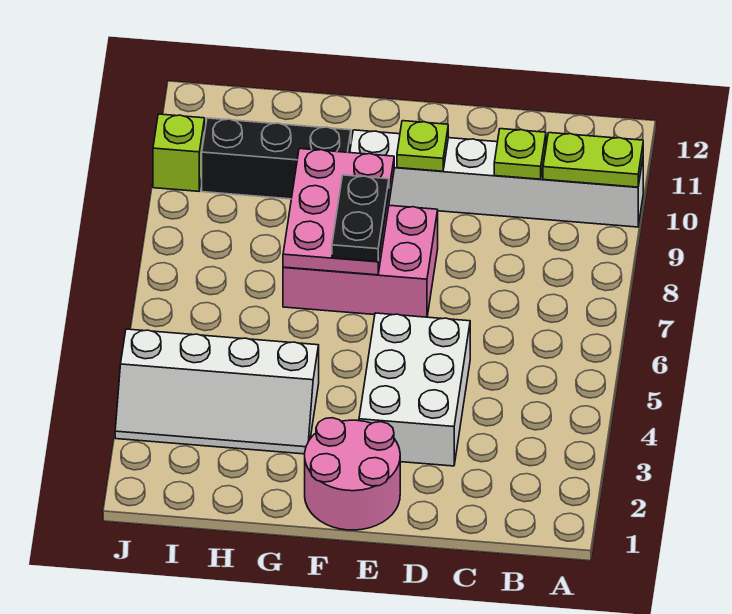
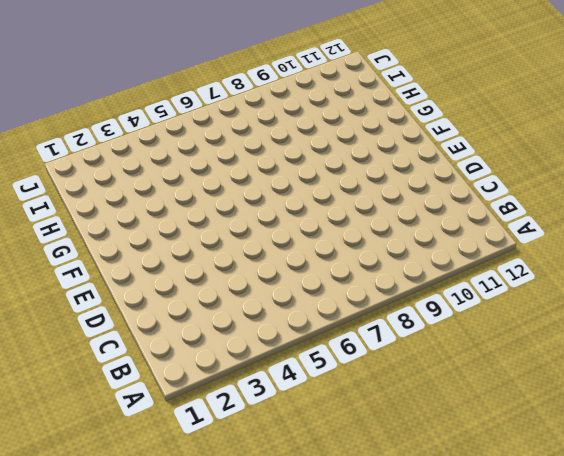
none -> white brick A10:F10 level 1
none -> white brick D3:E5 level 1
none -> pink round brick E1:F2 level 1

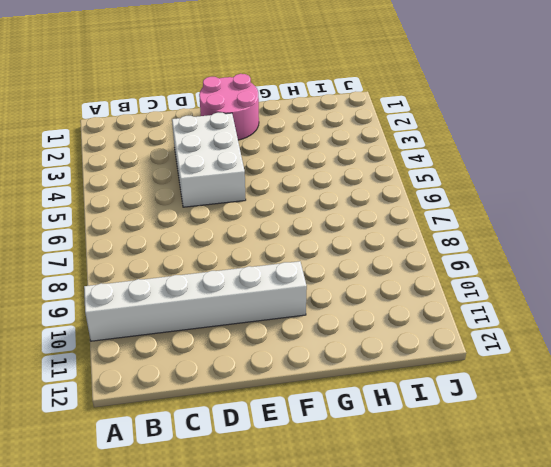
none -> pink brick E7:G8 level 1
none -> white slope G3:J4 level 1 top 4
none -> black brick G10:I10 level 1

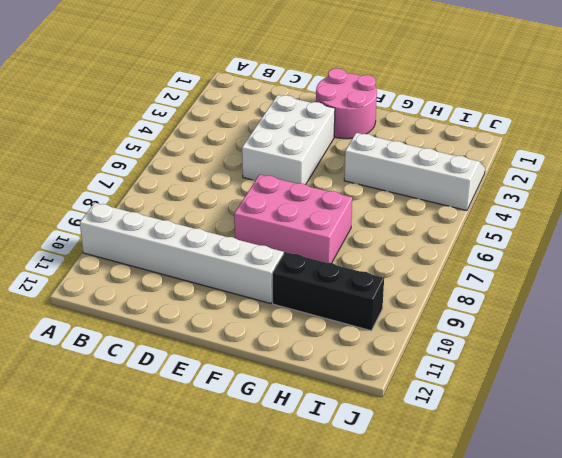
none -> lime brick J10 level 1
none -> lime plate A10:B10 level 2
none -> lime plate C10 level 2

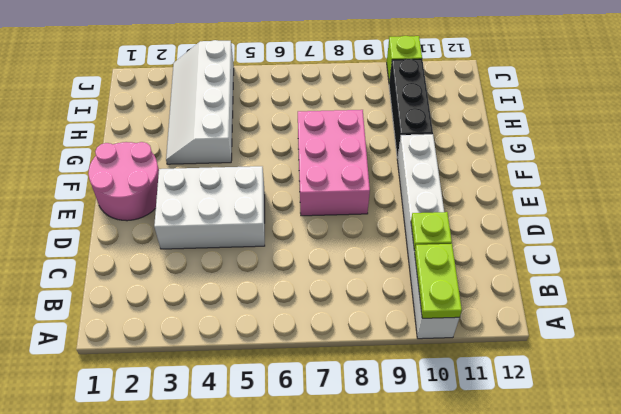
none -> lime plate E10 level 2
none -> pink plate F7:G9 level 2
none -> black plate F7:F8 level 3

